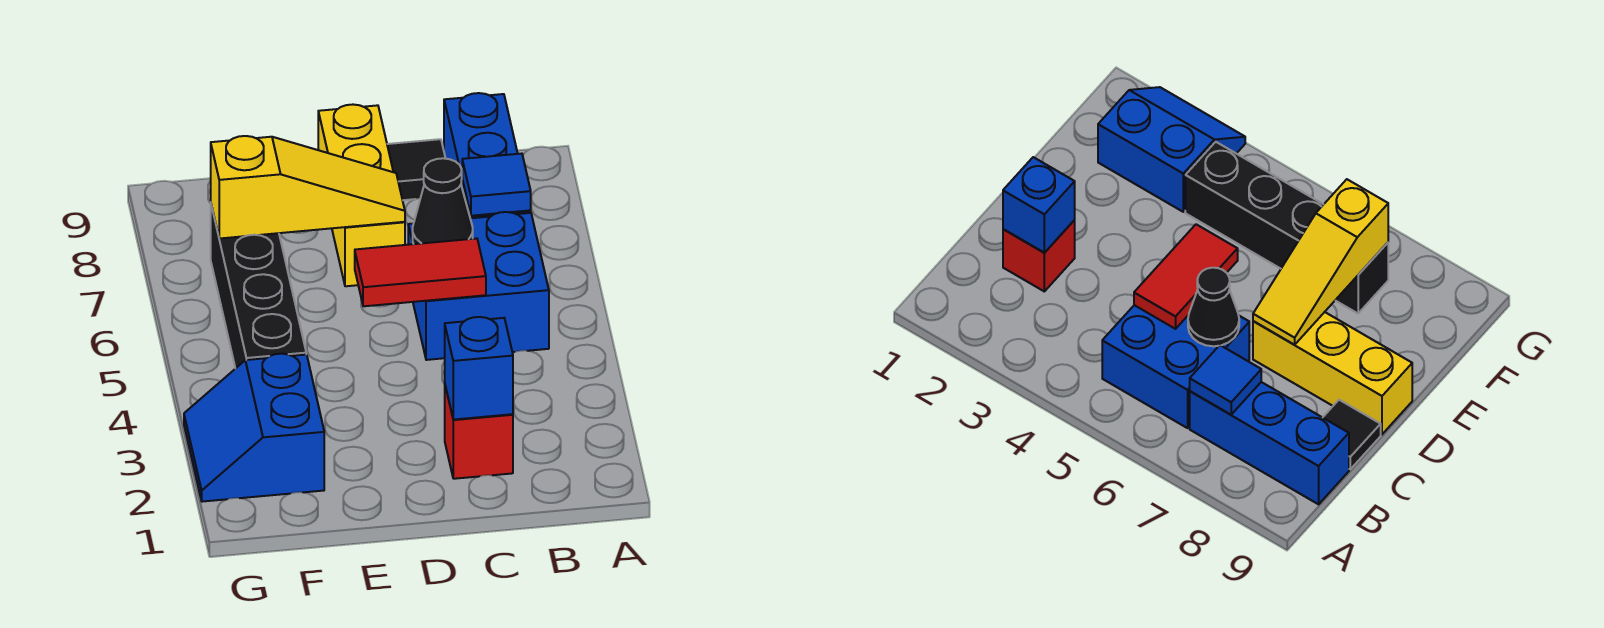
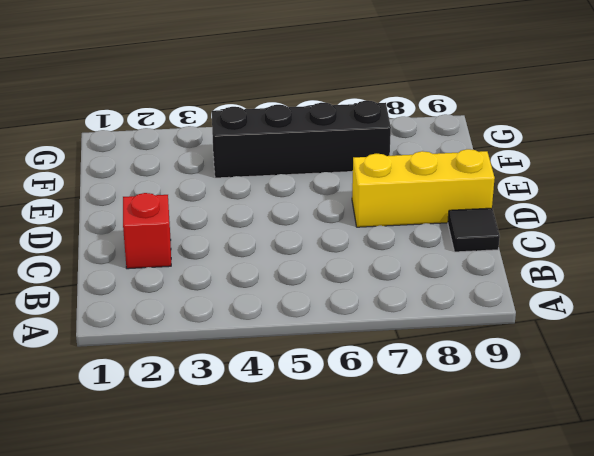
none -> blue brick B5:C6 level 1
none -> blue brick B7:B9 level 1
none -> blue slope F2:G3 level 1 top F

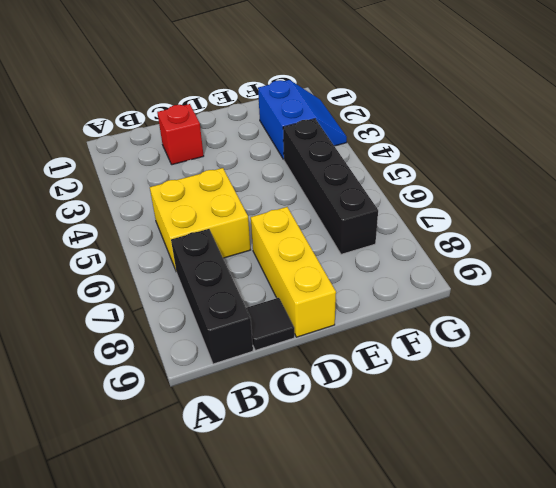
yellow brick B5:C6 level 1 -> blue brick B5:C6 level 1
black brick B7:B9 level 1 -> blue brick B7:B9 level 1
none -> blue tile B7 level 2
none -> blue brick C2 level 2
none -> red tile C5:D5 level 2

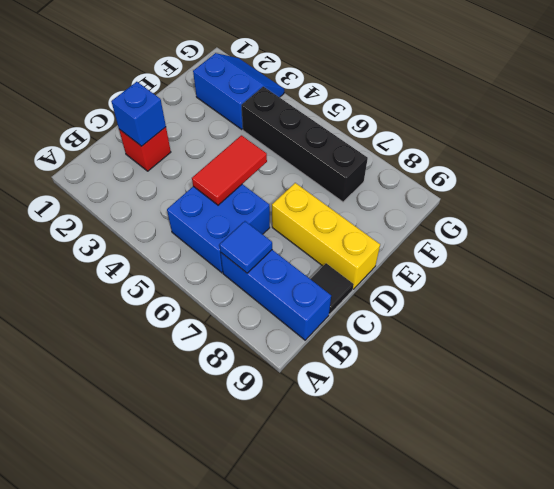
none -> black cone C6 level 2
none -> yellow slope D7:F7 level 2 top F

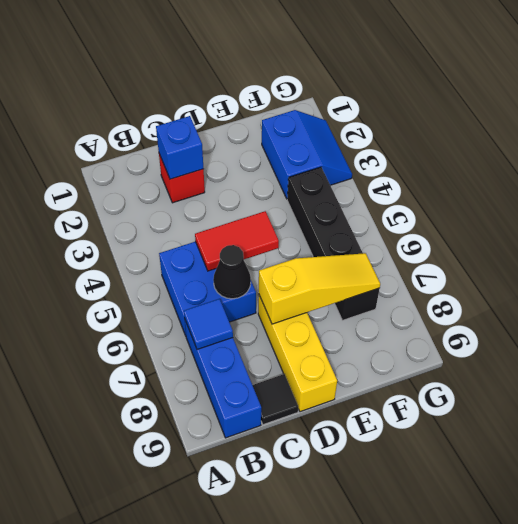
yellow slope D7:F7 level 2 top D -> yellow slope D7:F7 level 2 top F

